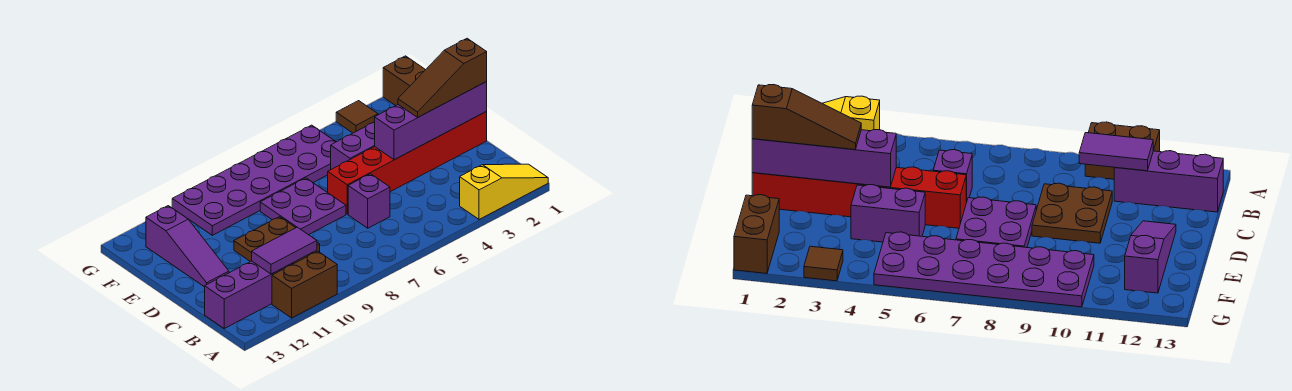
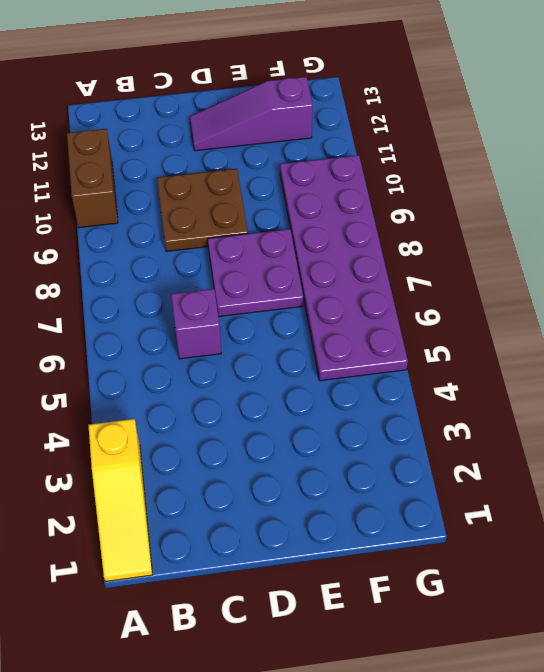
none -> purple brick B11:B13 level 1
none -> red brick D1:D6 level 1
none -> purple brick E4:E5 level 1

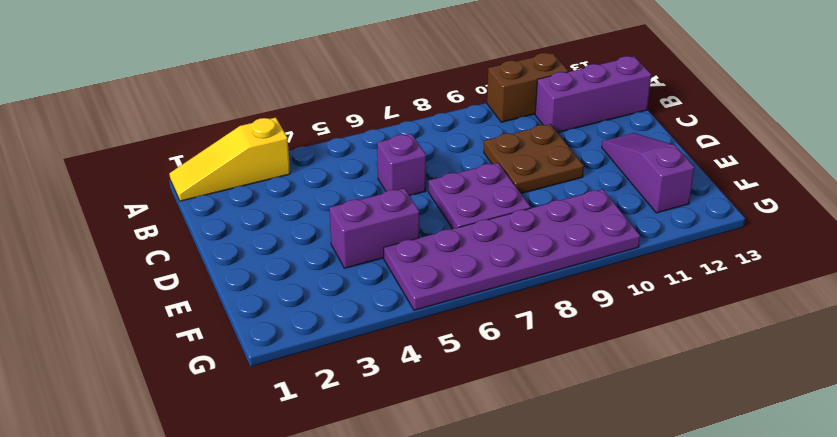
none -> red brick D1:D6 level 1
none -> brown brick F1:G1 level 1
none -> brown tile G3 level 1

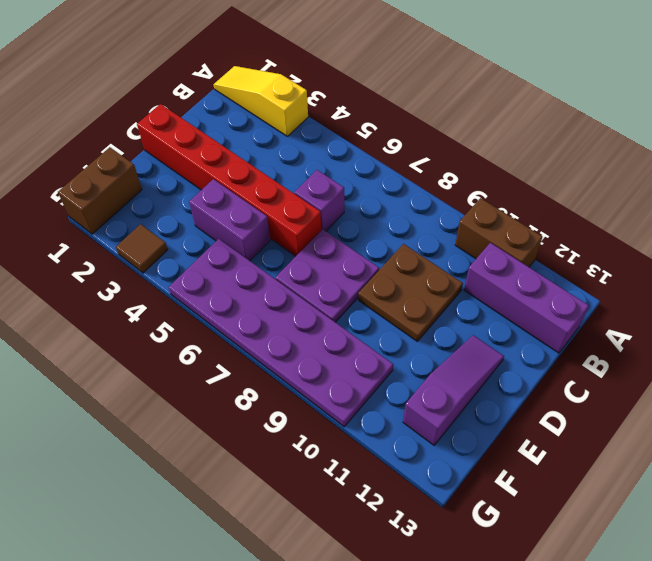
none -> purple tile B10:B11 level 2
none -> purple brick D1:D4 level 2
none -> brown slope D1:D3 level 3 top 1

